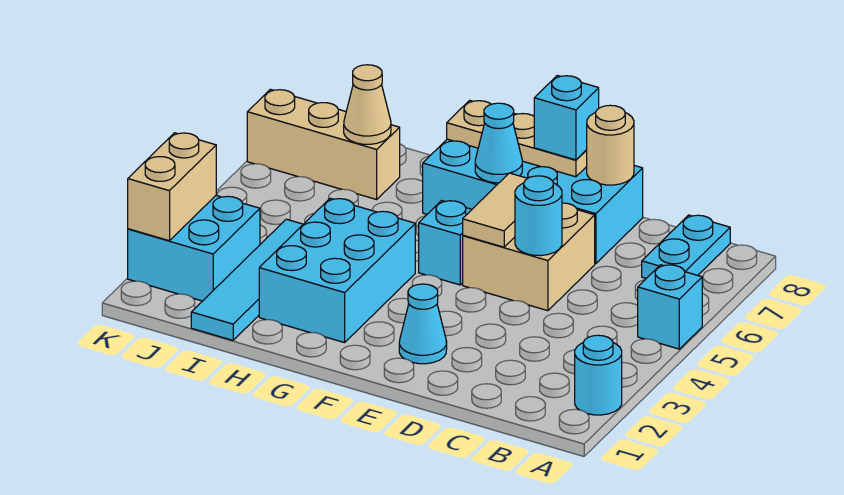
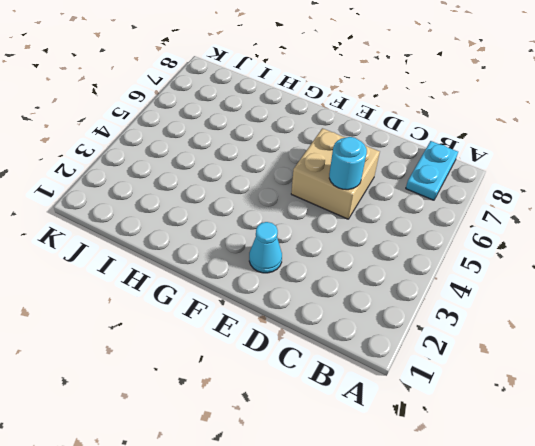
none -> cyan round brick A2 level 1
none -> cyan brick A5 level 1
none -> cyan brick D7:G8 level 1

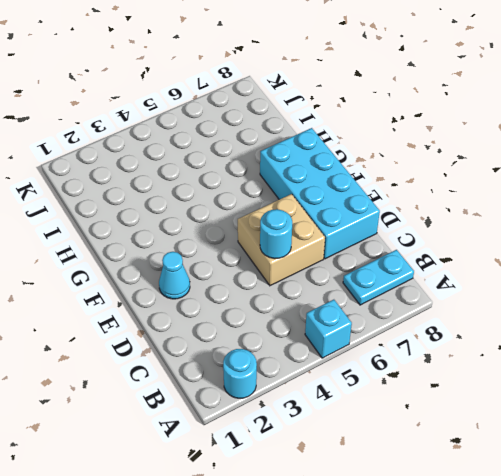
none -> cyan brick F5 level 1
none -> cyan brick G2:H4 level 1
none -> cyan tile I1:I4 level 1

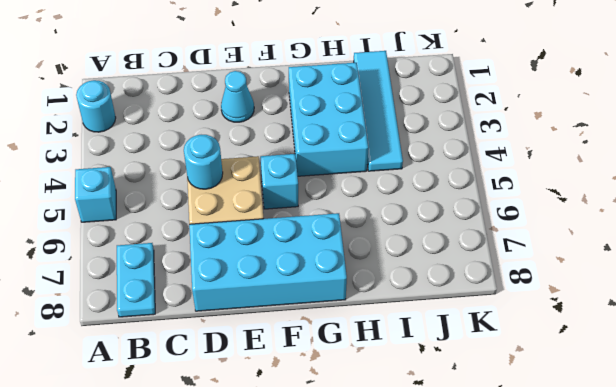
none -> tan brick I7:K7 level 1
none -> cyan brick J2:K3 level 1
none -> tan round brick D8 level 2

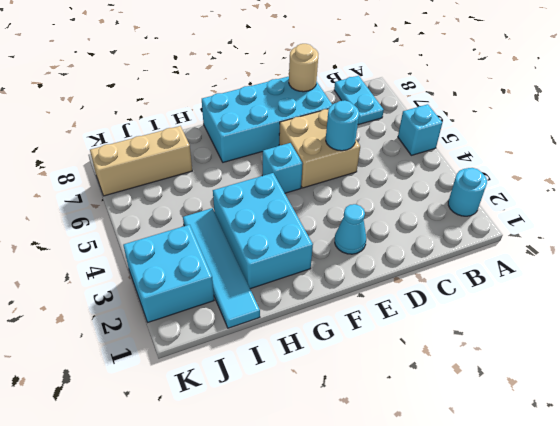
none -> tan tile E5:E6 level 2
none -> tan plate E8:G8 level 2
none -> cyan cone F7 level 2

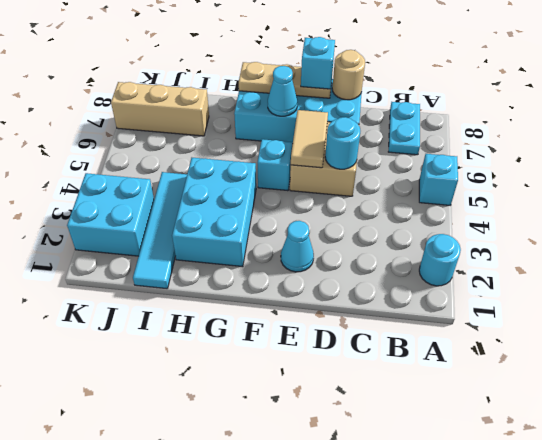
none -> tan cone I7 level 2
none -> tan brick K2:K3 level 2

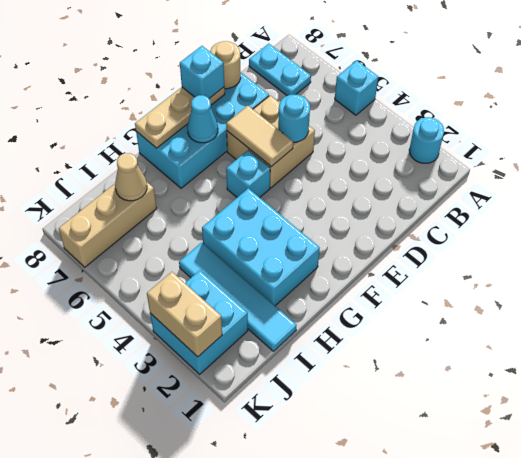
none -> cyan cone E2 level 1

